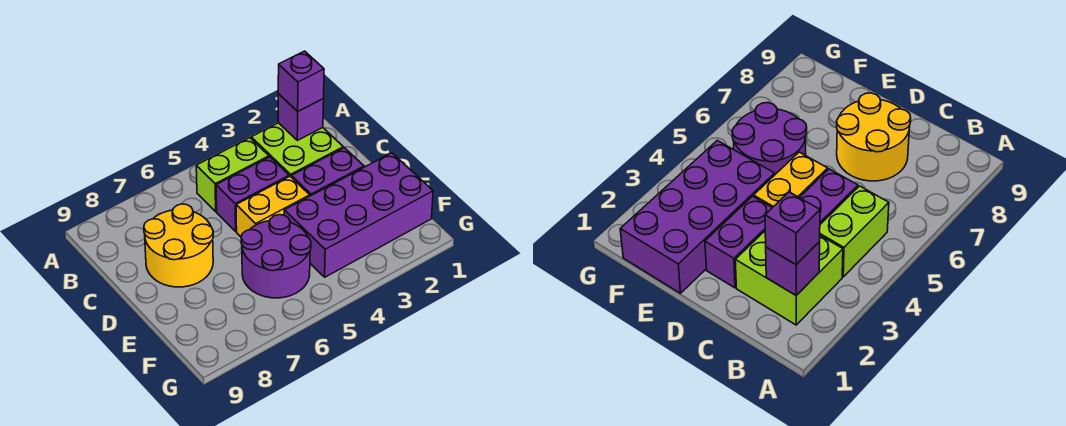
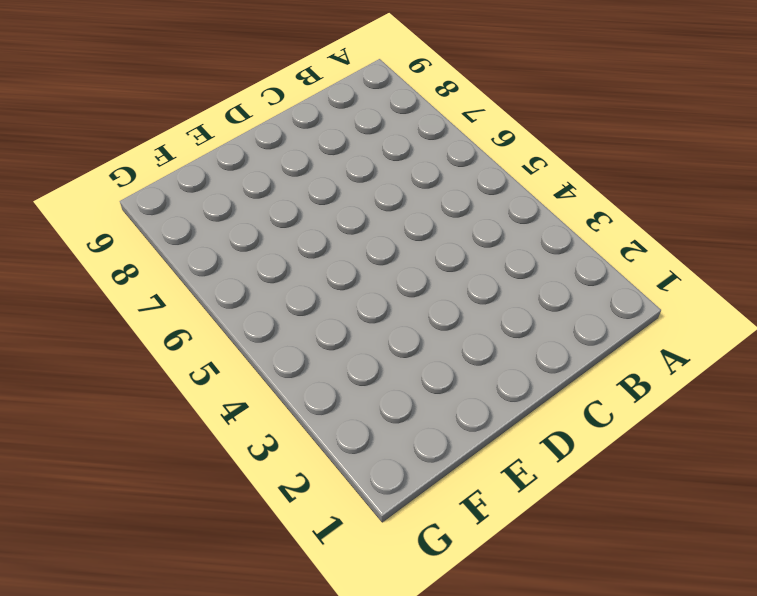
none -> lime brick B2:C3 level 1
none -> lime brick B4:B5 level 1

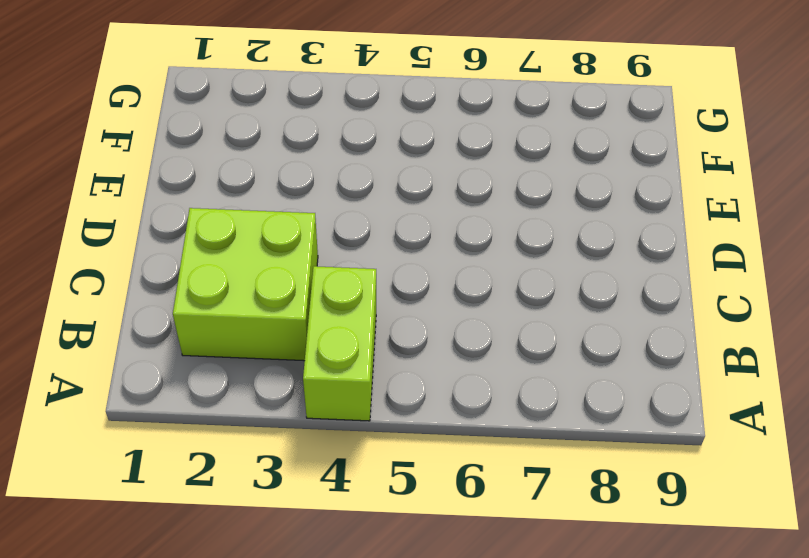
lime brick A4:B4 level 1 -> lime brick B4:B5 level 1
none -> purple brick C4:C5 level 1
none -> yellow round brick C7:D8 level 1

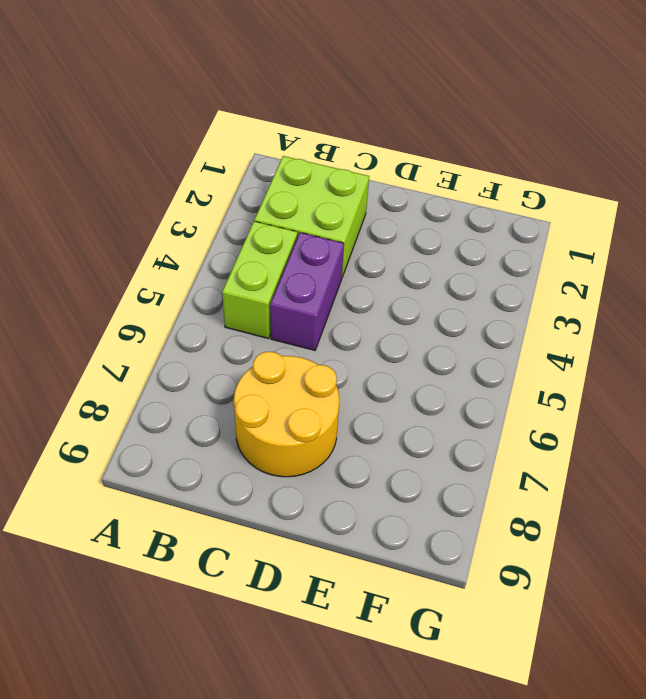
none -> purple brick D2:D3 level 1
none -> yellow brick D4:D5 level 1

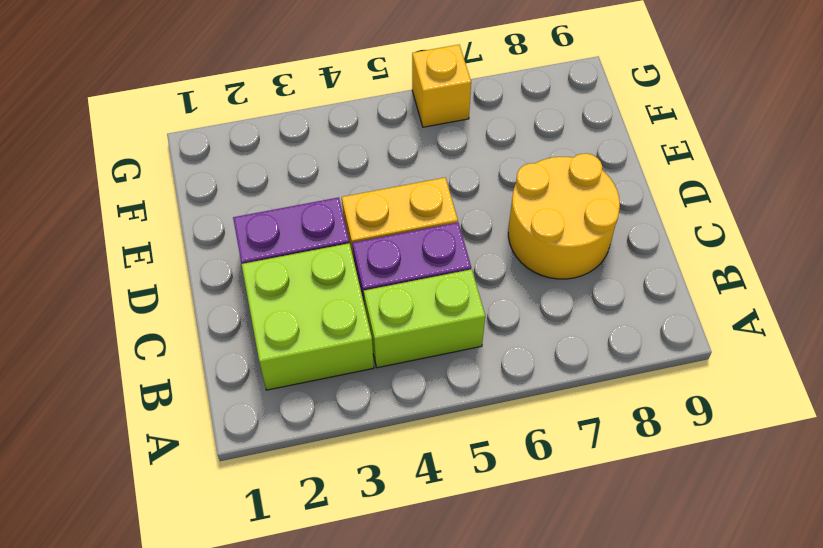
yellow brick G6 level 1 -> none
none -> purple brick E1:F4 level 1
none -> purple round brick E5:F6 level 1

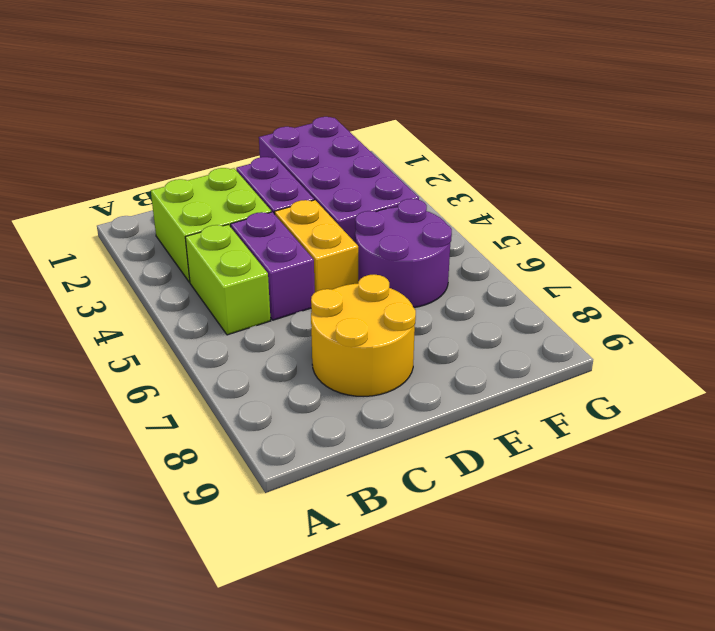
none -> purple brick B2 level 2
none -> purple brick B2 level 3

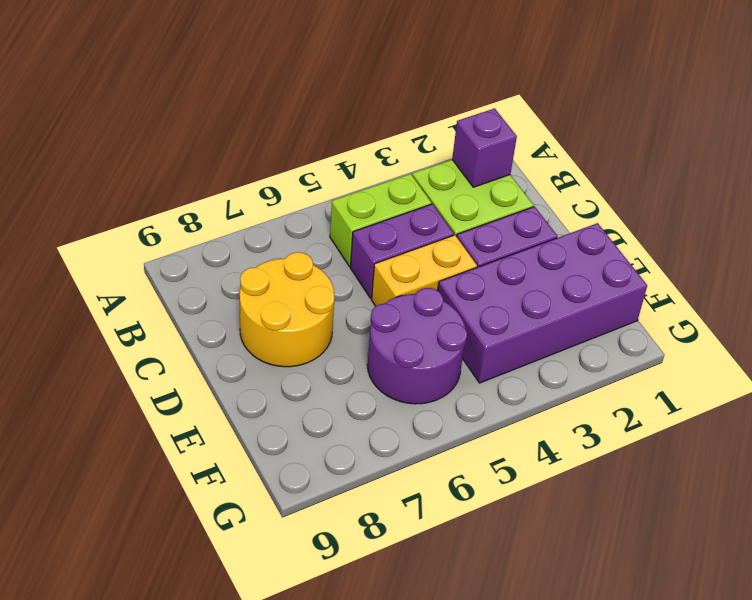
none -> purple brick B2 level 3

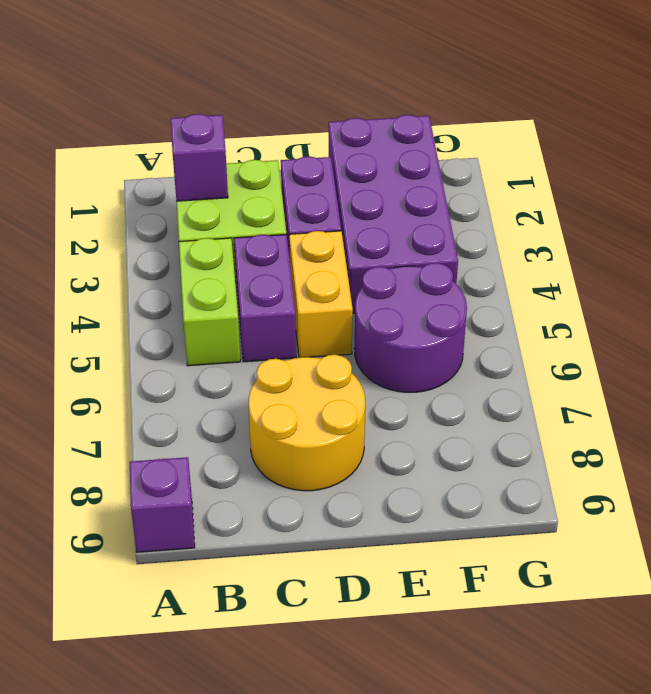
purple brick A9 level 1 -> purple brick B2 level 3

